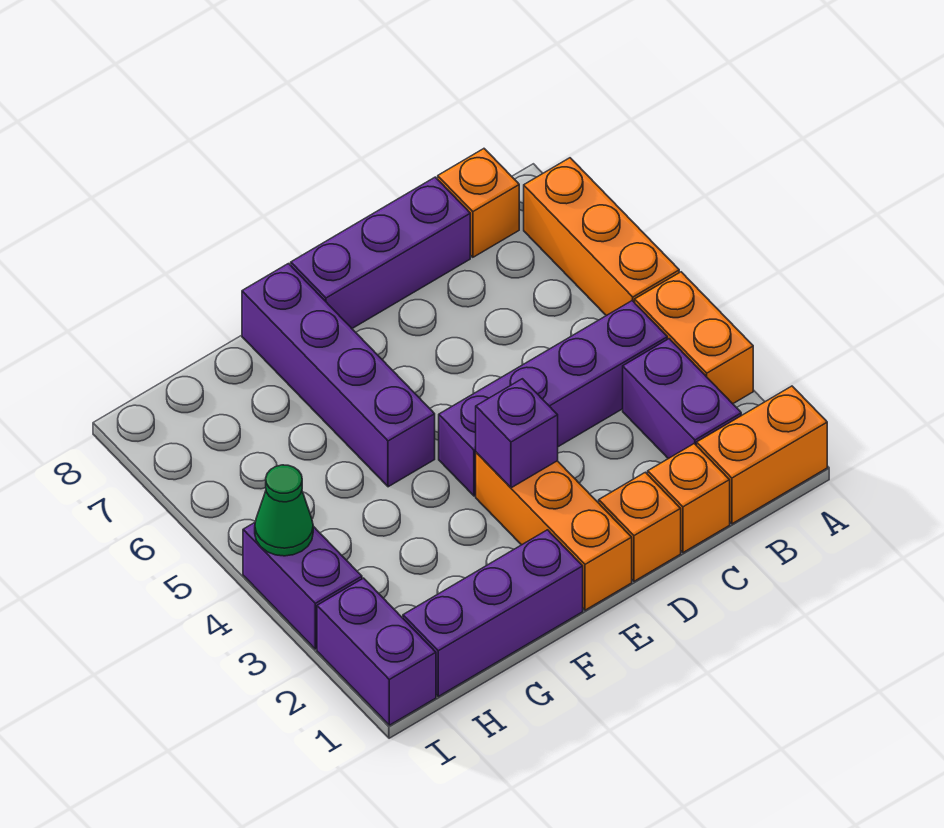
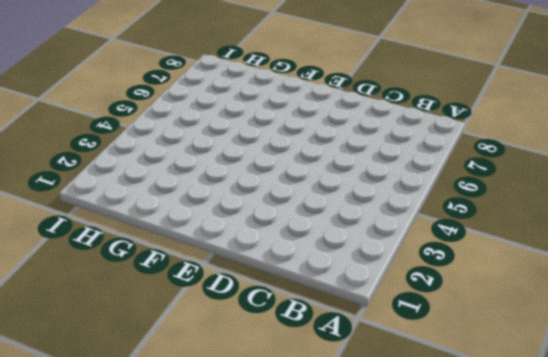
none -> orange brick A1:B1 level 1
none -> orange brick A3:A4 level 1
none -> orange brick A5:A7 level 1

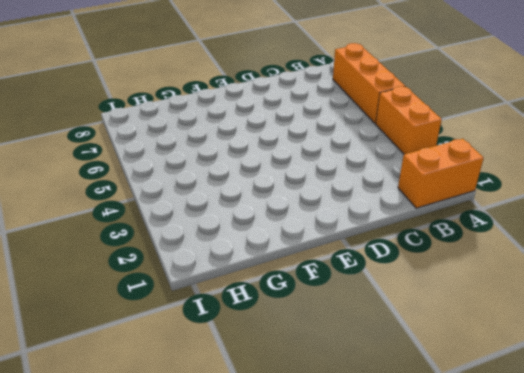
none -> purple brick B2:B3 level 1
none -> purple brick B4:E4 level 1
none -> orange brick B8 level 1

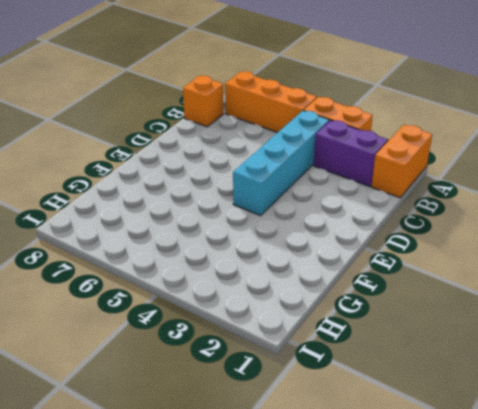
cyan brick B4:E4 level 1 -> purple brick B4:E4 level 1
none -> orange brick C1 level 1
none -> purple brick C8:E8 level 1
none -> orange brick D1 level 1

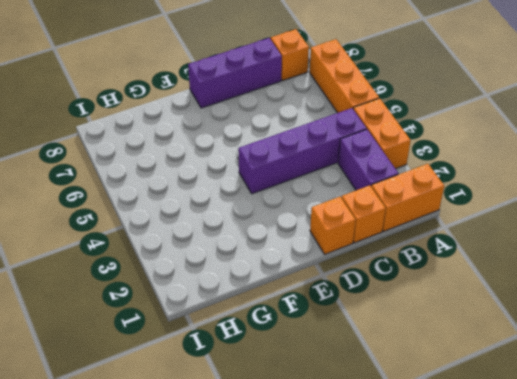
none -> orange brick E1:E3 level 1
none -> purple brick F1:H1 level 1
none -> purple brick F5:F8 level 1

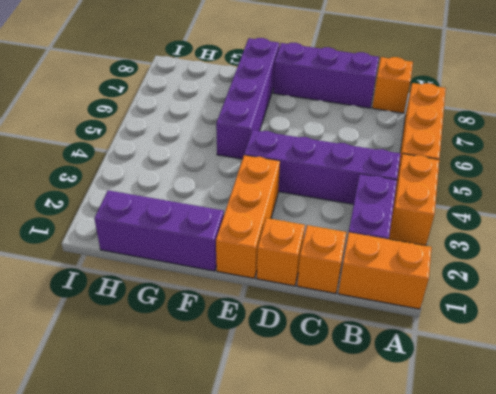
none -> purple brick I1:I2 level 1
none -> purple brick I3:I4 level 1
none -> purple brick E3 level 2

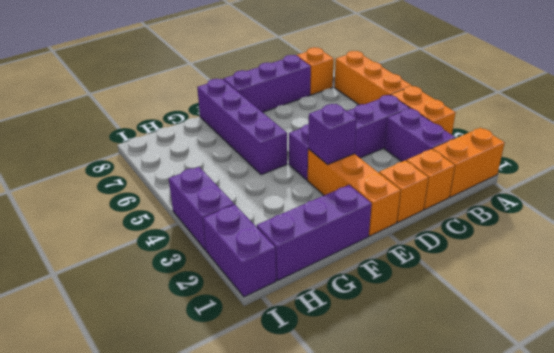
none -> green cone I4 level 2

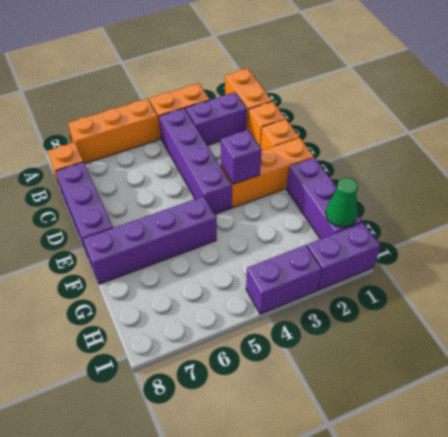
green cone H1 level 2 -> green cone I4 level 2

